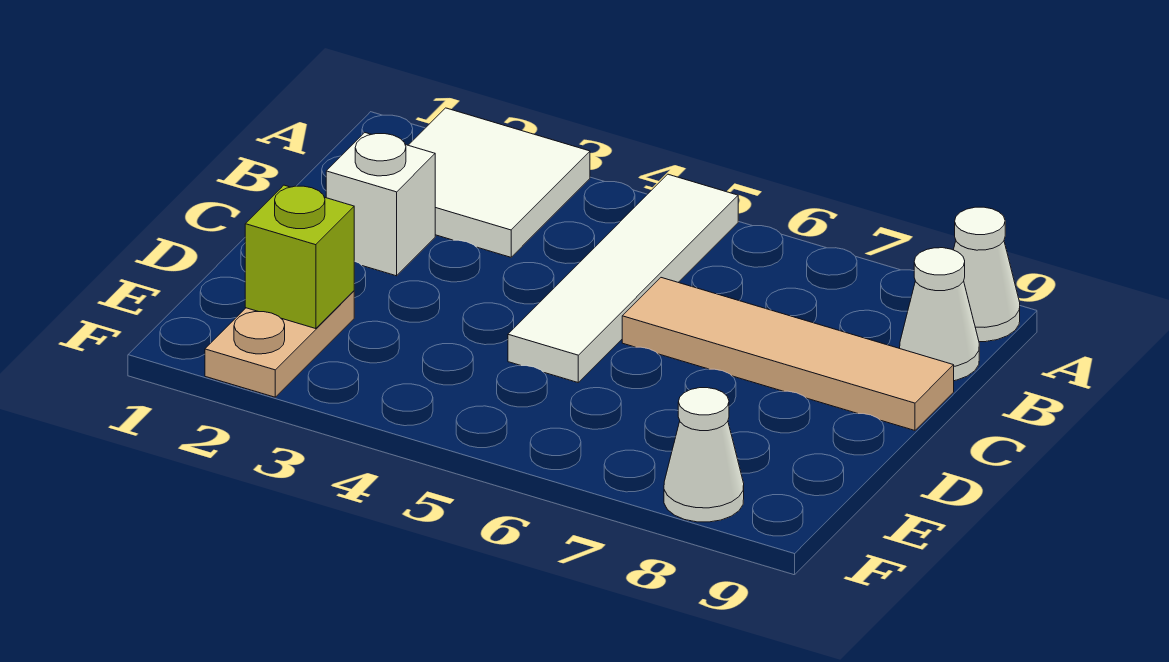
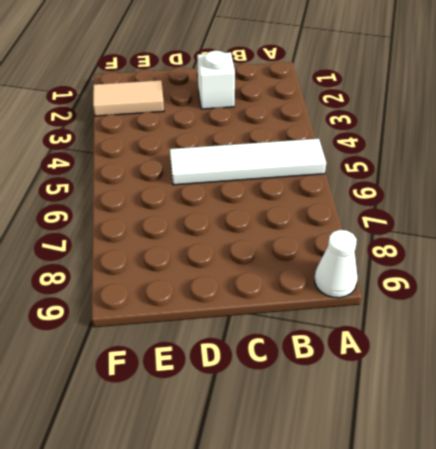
tan tile E2:F2 level 1 -> tan plate E2:F2 level 1
none -> white tile A2:B3 level 1
none -> white cone B9 level 1

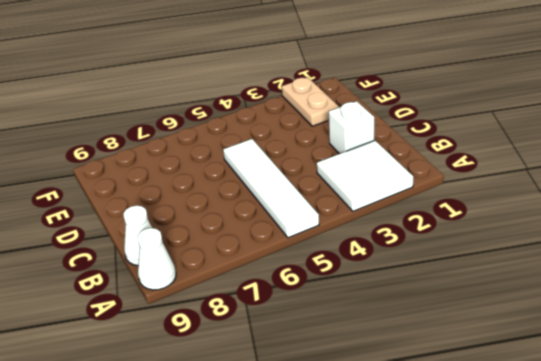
none -> tan tile C6:C9 level 1
none -> white cone F8 level 1

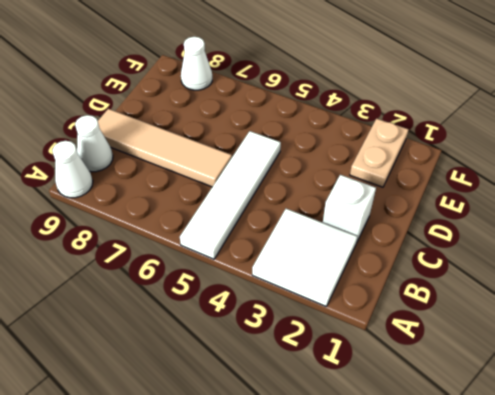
none -> lime brick E2 level 2

